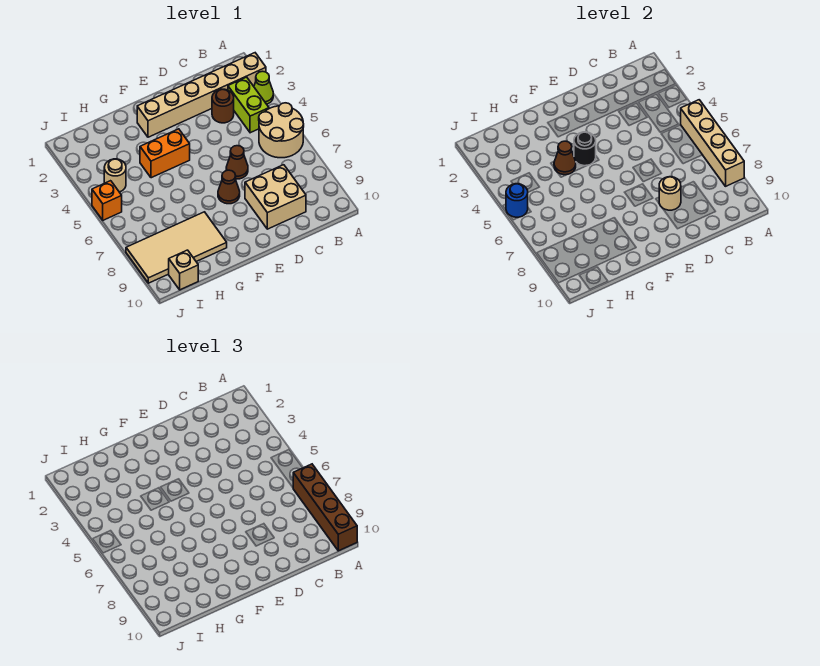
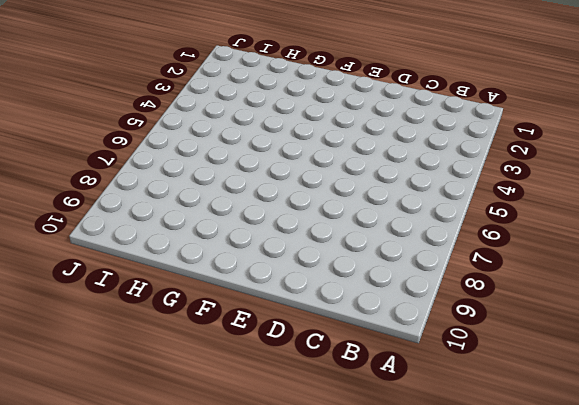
none -> tan brick A2:F2 level 1
none -> lime cone A3 level 1
none -> tan round brick A5:B6 level 1

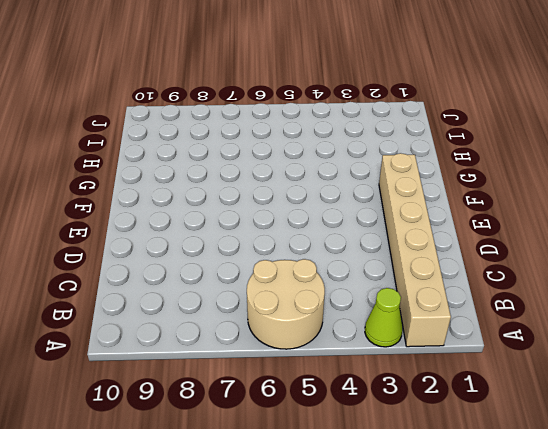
none -> lime brick B3:B4 level 1
none -> brown round brick C3 level 1
none -> tan brick C8:D9 level 1

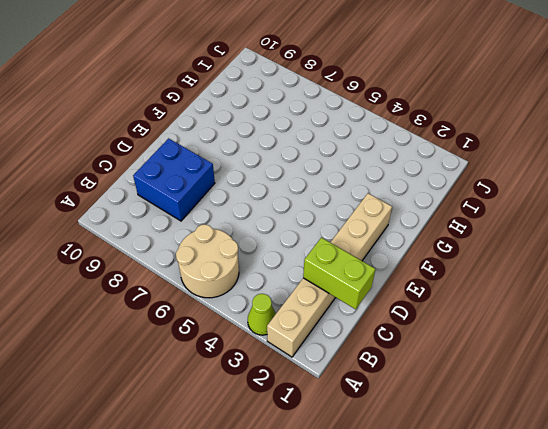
lime brick C1:C2 level 2 -> lime brick B3:B4 level 1
blue brick C8:D9 level 1 -> tan brick C8:D9 level 1
none -> brown round brick C3 level 1
none -> brown cone D6 level 1
none -> brown cone E7 level 1

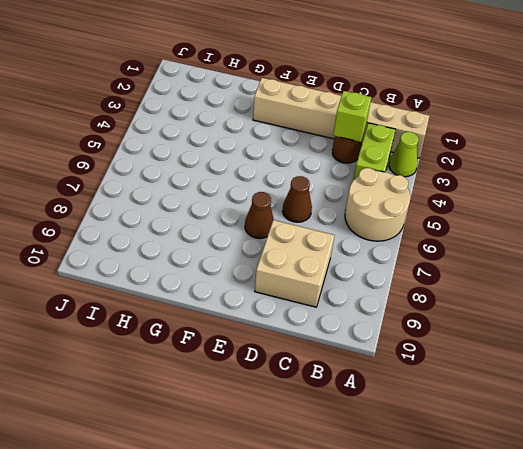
lime brick C3 level 2 -> none
none -> orange brick F4:G4 level 1
none -> tan tile G8:J9 level 1
none -> tan round brick I4 level 1

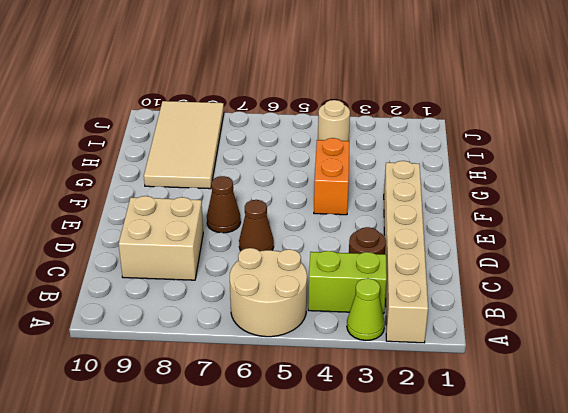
none -> tan brick I10 level 1
none -> orange brick J5 level 1
none -> tan brick A5:A8 level 2

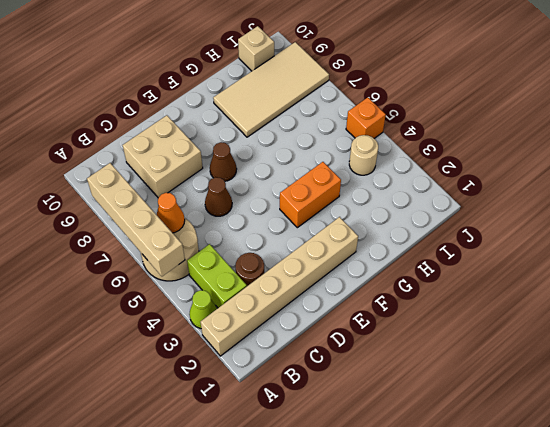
orange cone B6 level 2 -> none
none -> tan round brick D8 level 2
none -> black round brick F4 level 2
none -> brown cone G4 level 2

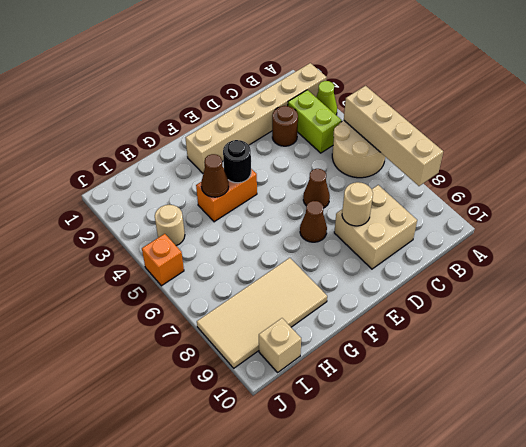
none -> blue round brick J5 level 2
none -> brown brick A7:A10 level 3

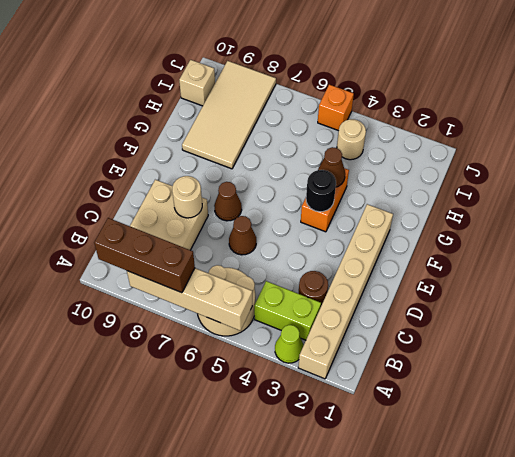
brown brick A7:A9 level 3 -> brown brick A7:A10 level 3
none -> blue round brick J5 level 2

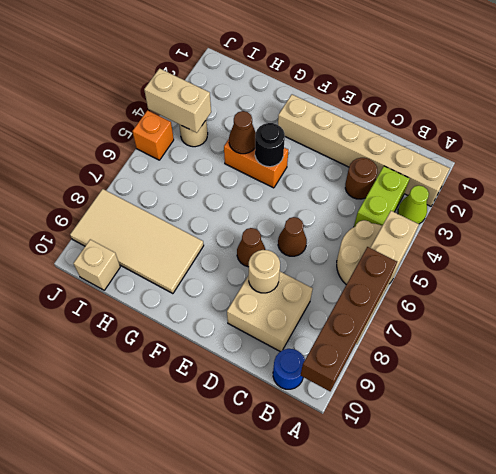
blue round brick B10 level 1 -> blue round brick J5 level 2
tan brick I4:J4 level 2 -> none

